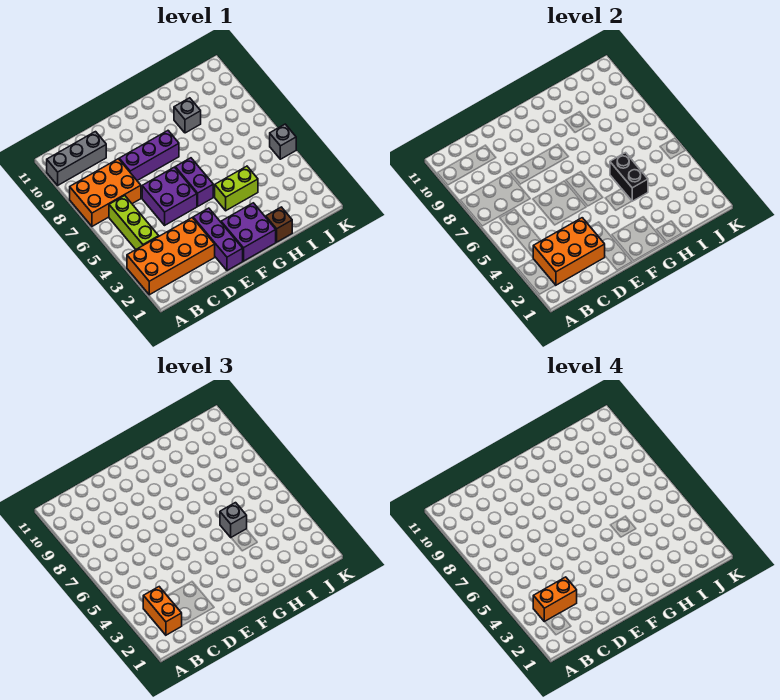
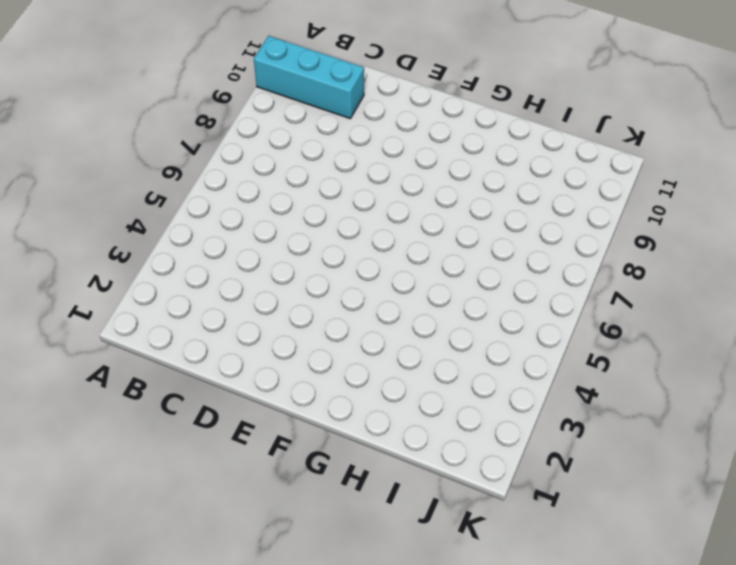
cyan brick A10:C10 level 1 -> grey brick A10:C10 level 1
none -> orange brick A2:D3 level 1
none -> orange brick A7:C8 level 1
none -> lime brick B4:B6 level 1

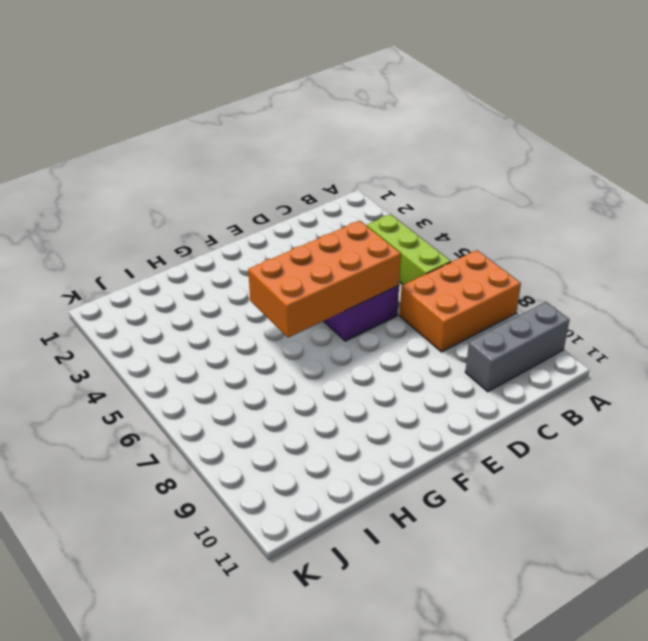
orange brick D5:G6 level 2 -> orange brick A2:D3 level 1
none -> purple brick D8:F8 level 1
none -> purple brick E1:E3 level 1
none -> purple brick F1:G2 level 1

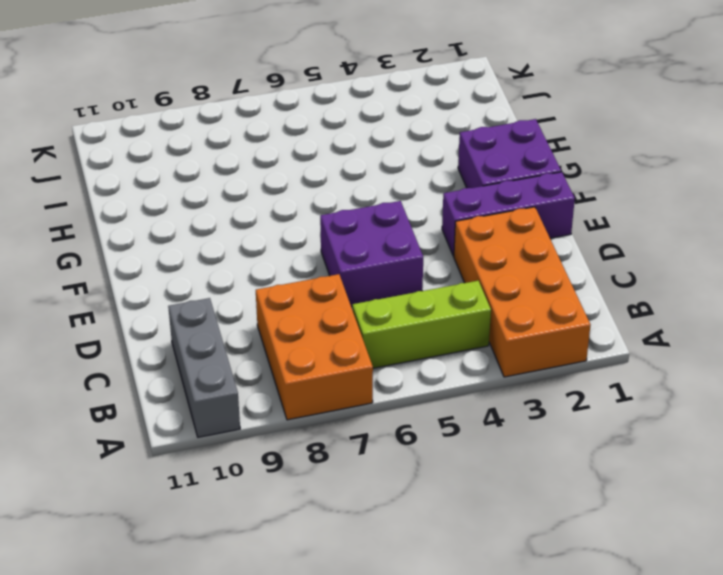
none -> purple brick D8:F8 level 1
none -> purple brick F5:F6 level 1
none -> lime brick G4:H4 level 1

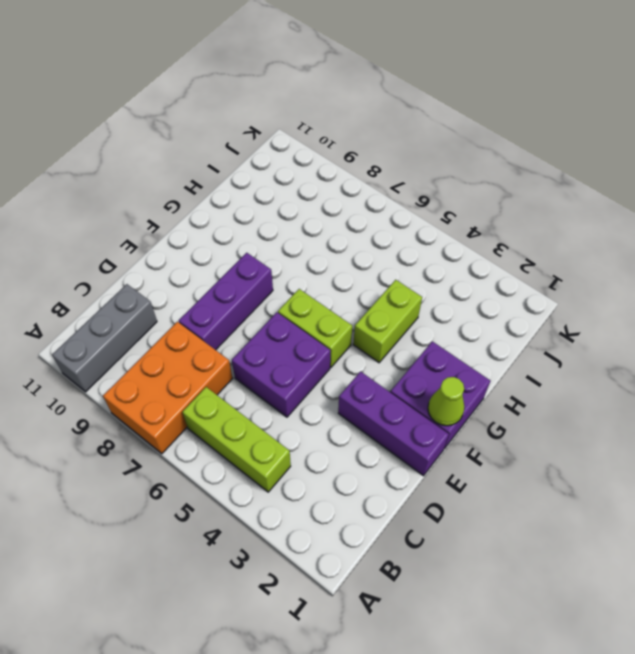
lime cone F1 level 2 -> none
lime brick F5:F6 level 1 -> purple brick F5:F6 level 1
none -> orange brick A2:D3 level 1
none -> brown brick H1 level 1
none -> grey brick H9 level 1

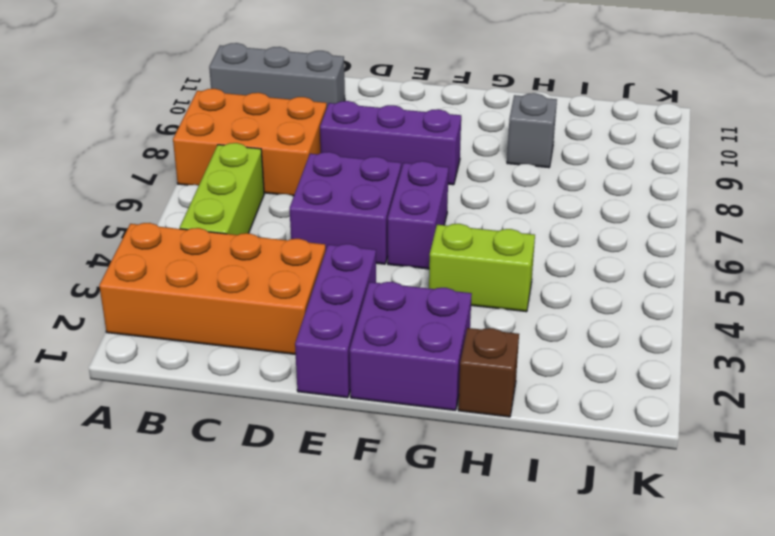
none -> grey brick K5 level 1
none -> orange brick B2:D3 level 2
none -> black brick H4:H5 level 2

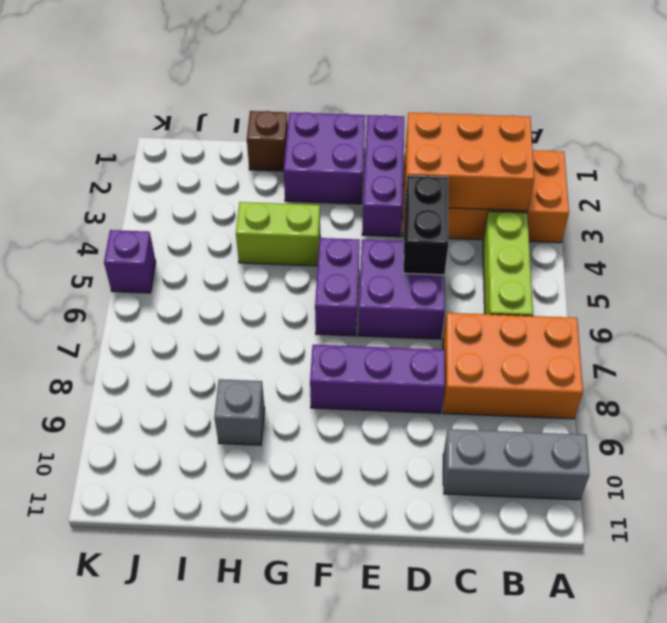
black brick D4:D5 level 2 -> black brick H4:H5 level 2
purple brick K5 level 1 -> grey brick K5 level 1
none -> orange brick B2:B3 level 3
none -> grey brick H5 level 3
none -> orange brick B3:C3 level 4

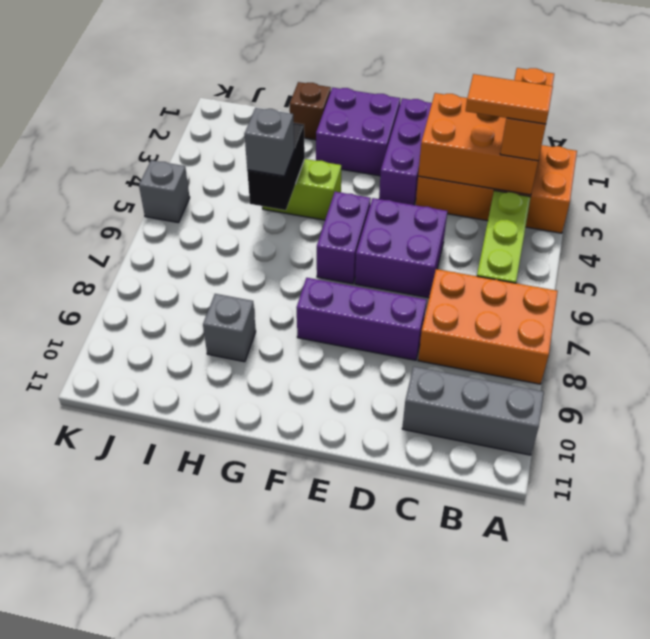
orange tile B3:C3 level 4 -> orange brick B3:C3 level 4

